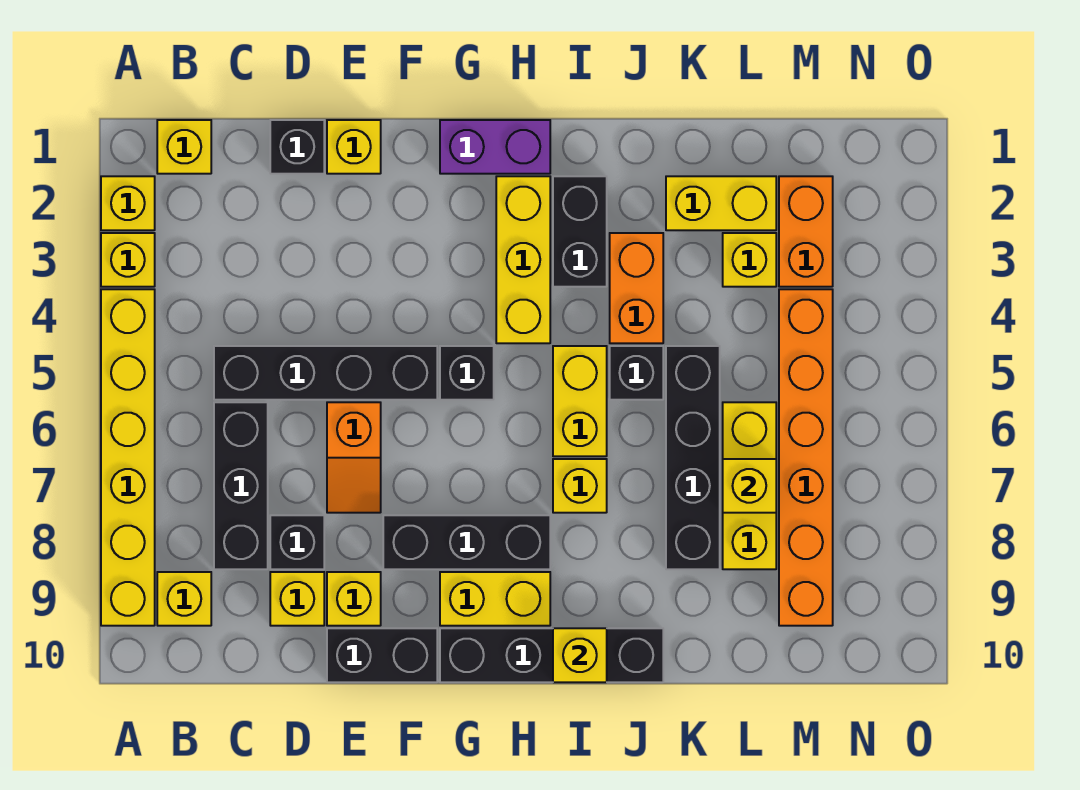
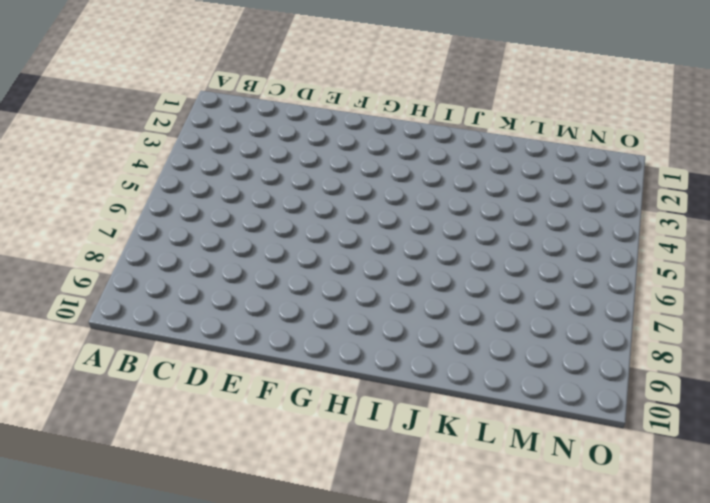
none -> yellow brick A2 level 1
none -> yellow brick A3 level 1
none -> yellow brick A4:A9 level 1
none -> yellow brick B1 level 1

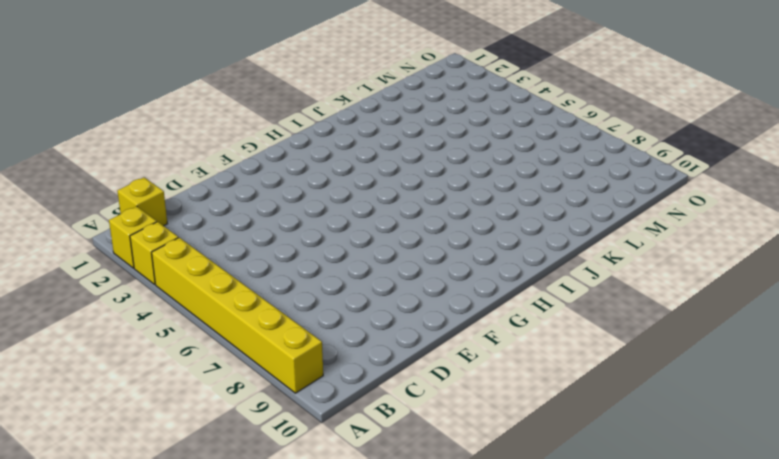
none -> yellow brick B9 level 1
none -> black brick C5:F5 level 1
none -> black brick C6:C8 level 1
none -> black brick D1 level 1

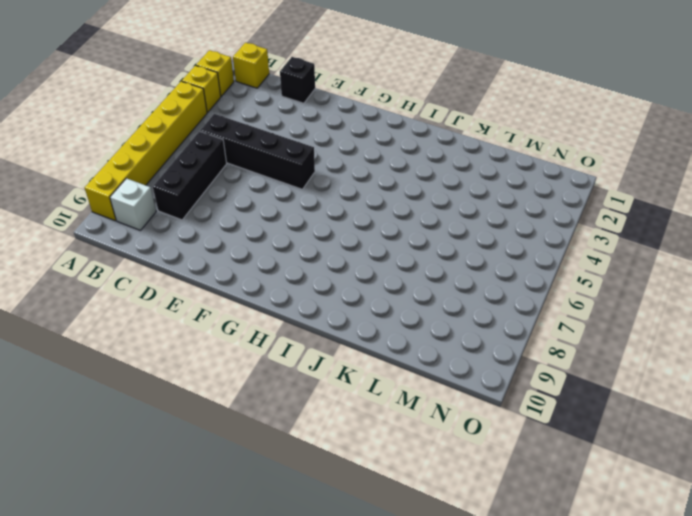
white brick B9 level 1 -> yellow brick B9 level 1
none -> black brick D8 level 1
none -> yellow brick D9 level 1
none -> yellow brick E1 level 1
none -> orange slope E6:E7 level 1 top 6

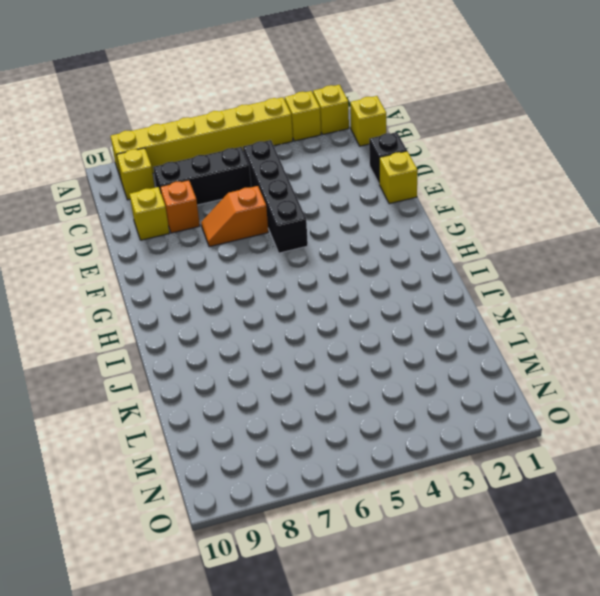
orange brick D8 level 1 -> black brick D8 level 1
none -> yellow brick E9 level 1
none -> black brick E10:F10 level 1
none -> black brick F8:H8 level 1
none -> purple brick G1:H1 level 1

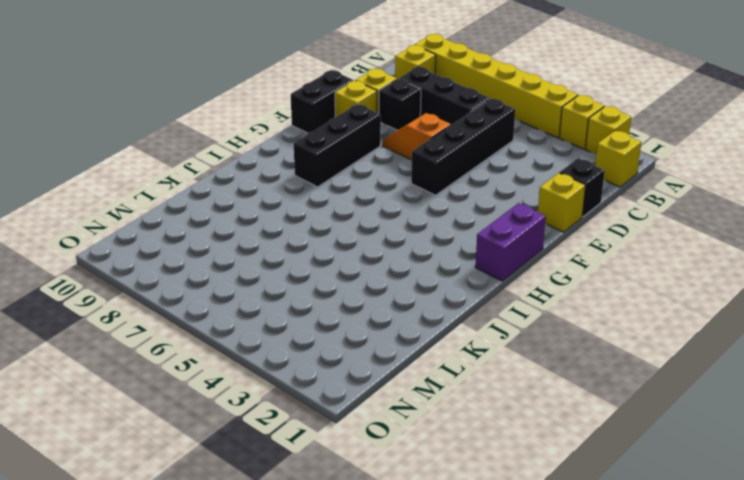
none -> black brick G5 level 1
none -> yellow brick G9:H9 level 1
none -> black brick G10:J10 level 1
none -> yellow brick H2:H4 level 1

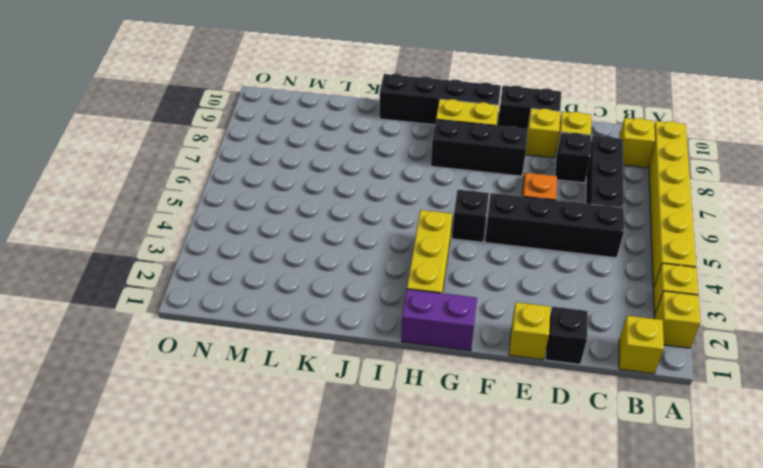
none -> black brick I2:I3 level 1
none -> yellow brick I5:I6 level 1
none -> yellow brick I7 level 1
none -> orange brick J3:J4 level 1

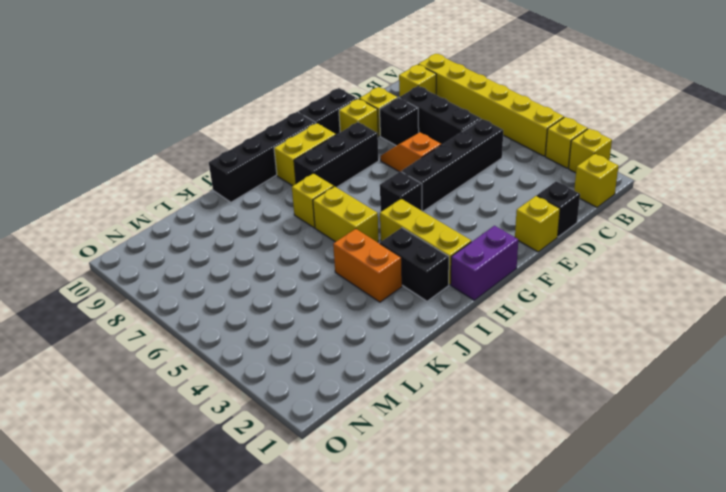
none -> black brick J5 level 1
none -> yellow brick K2:L2 level 1
none -> black brick K5:K8 level 1
none -> yellow brick L3 level 1

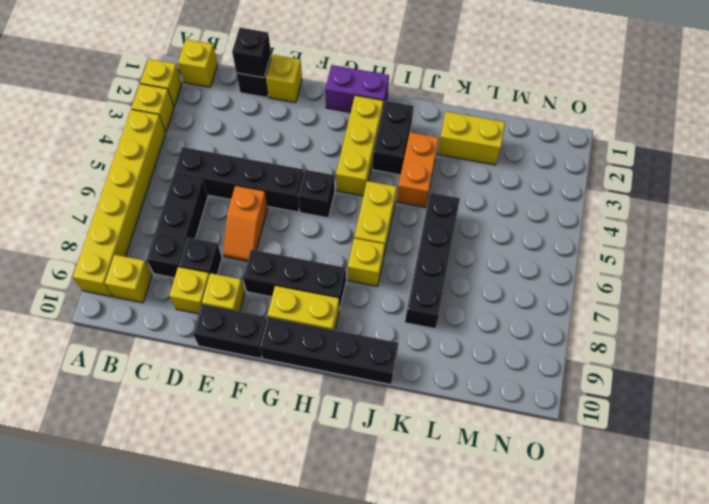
black brick D1 level 2 -> black brick J5 level 1
none -> yellow brick L3 level 1
none -> yellow brick L6:L8 level 1
none -> orange brick M2:M3 level 1
none -> orange brick M4:M9 level 1

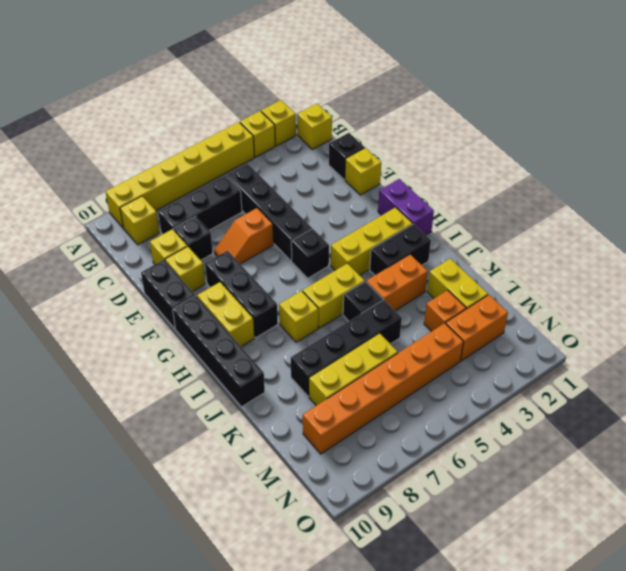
orange brick L3 level 1 -> yellow brick L3 level 1
none -> yellow brick I10 level 2
none -> yellow brick L7 level 2

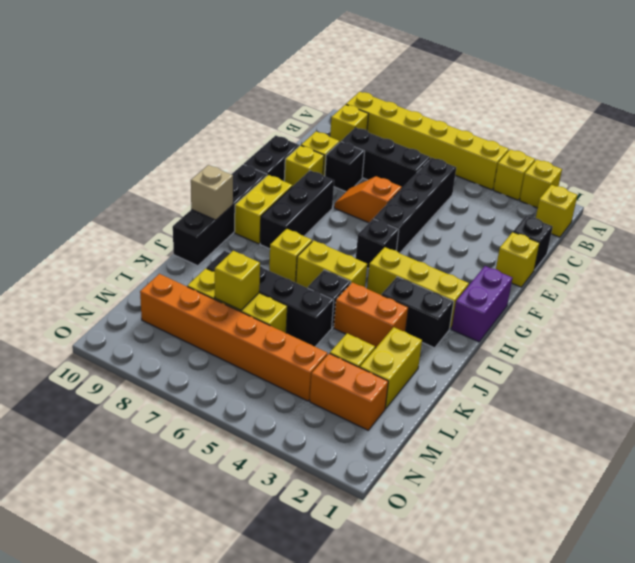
tan brick I10 level 2 -> yellow brick I10 level 2

